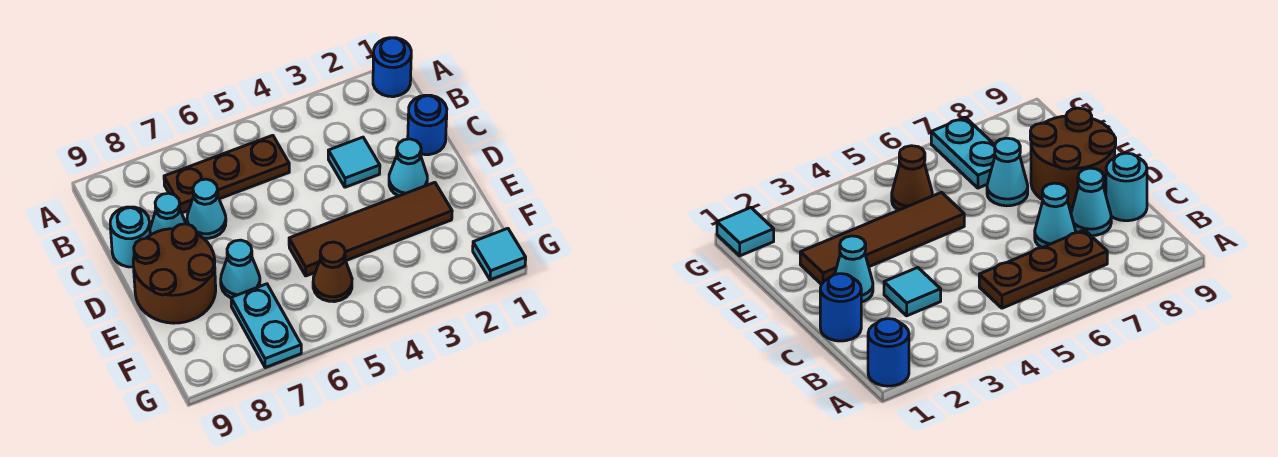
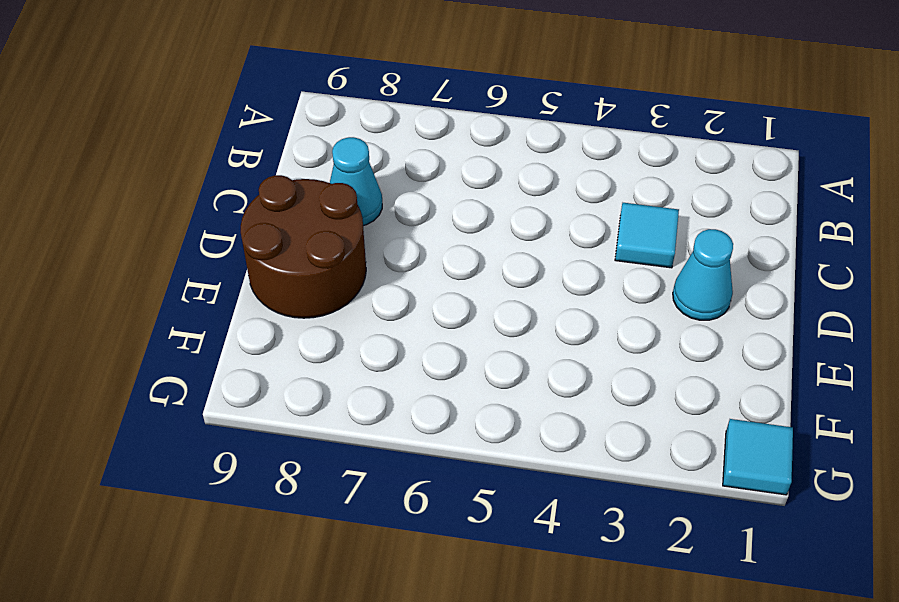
none -> blue round brick A1 level 1
none -> brown plate B5:B7 level 1
none -> blue round brick C1 level 1

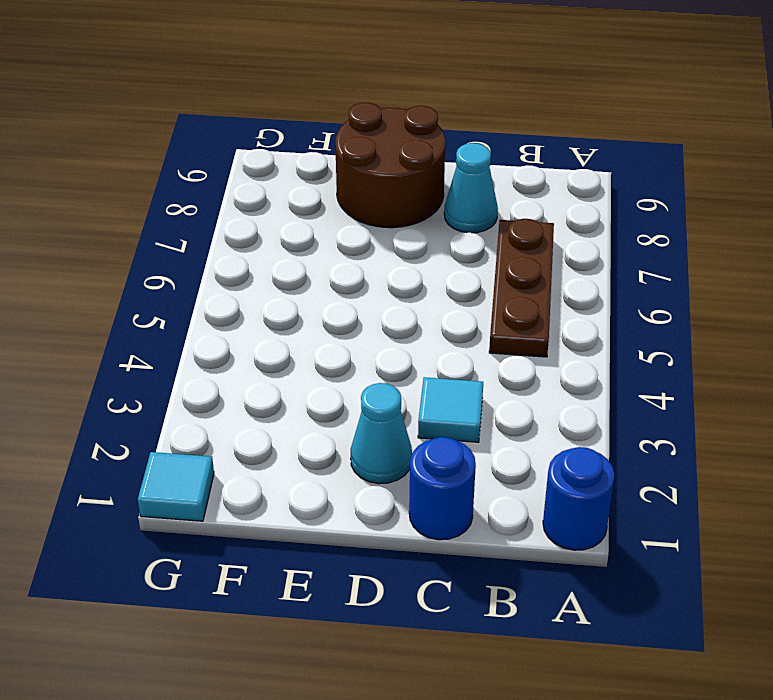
none -> cyan cone C7 level 1
none -> cyan round brick C9 level 1
none -> brown tile E2:E5 level 1

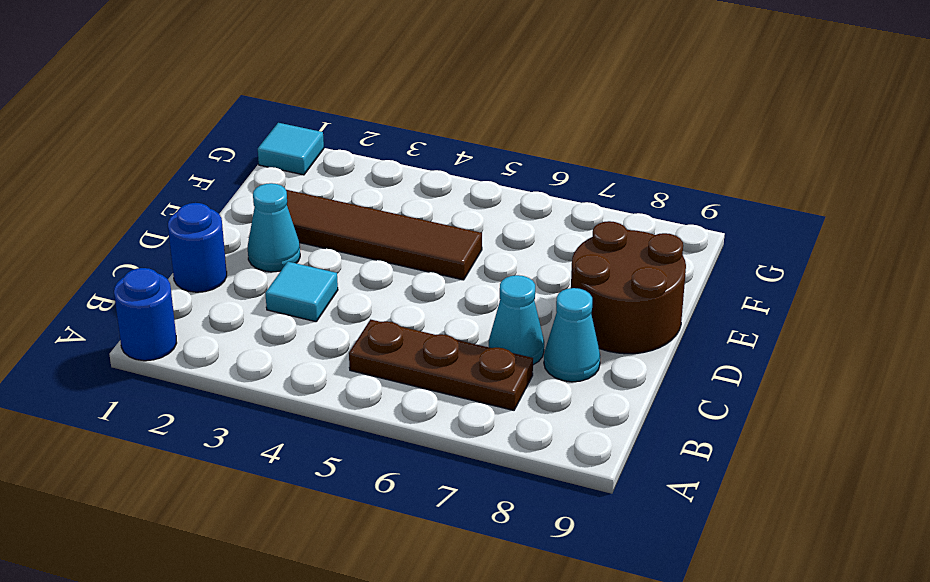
none -> cyan round brick C9 level 1
none -> cyan cone E7 level 1
none -> brown cone F5 level 1

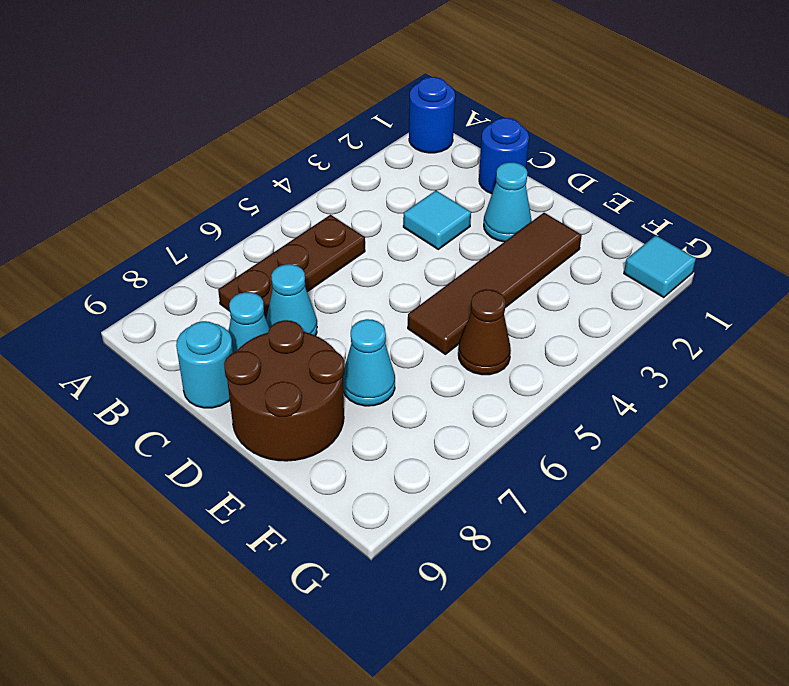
none -> cyan plate F7:G7 level 1

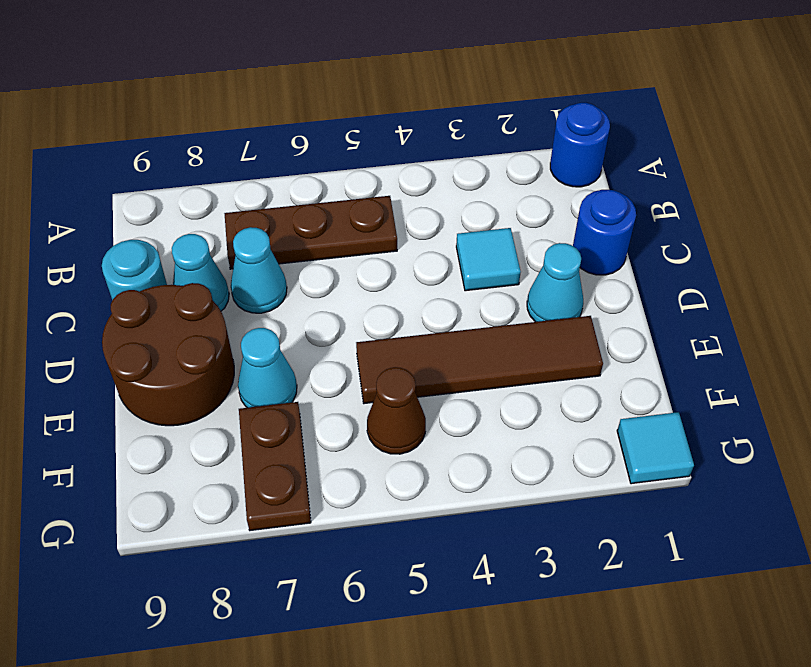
brown plate F7:G7 level 1 -> cyan plate F7:G7 level 1

